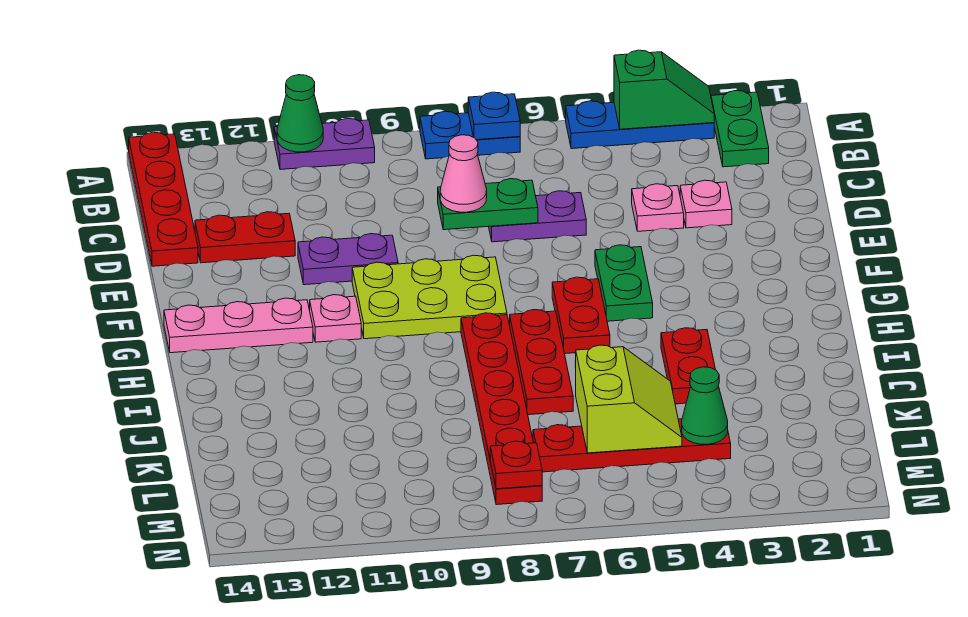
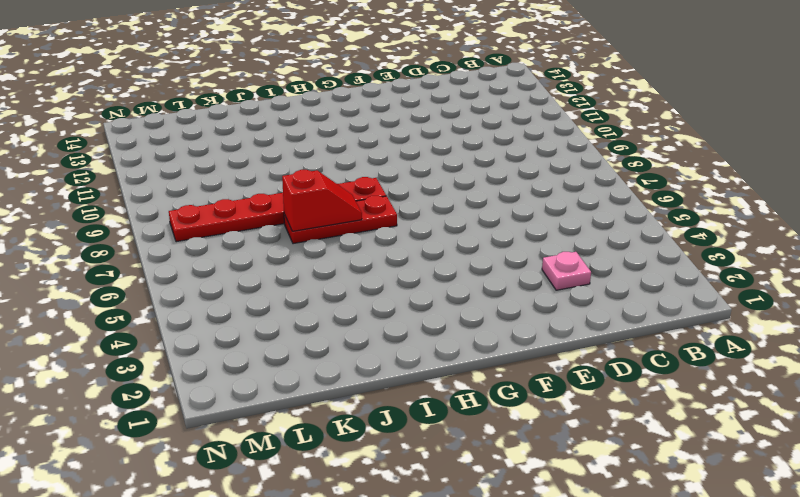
red slope I7:J7 level 2 top J -> none
none -> green plate A2:B2 level 1
none -> blue plate A3:A5 level 1
none -> blue plate A7:A8 level 1

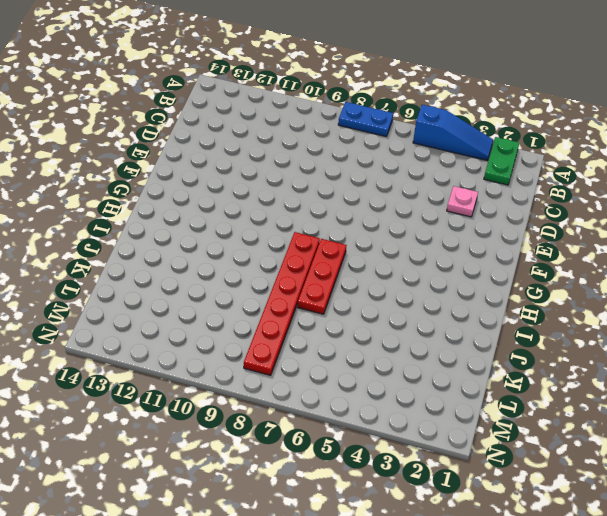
blue slope A3:A5 level 1 top 5 -> blue plate A3:A5 level 1
none -> purple plate A10:A11 level 1
none -> red plate A14:D14 level 1
none -> pink plate D4 level 1

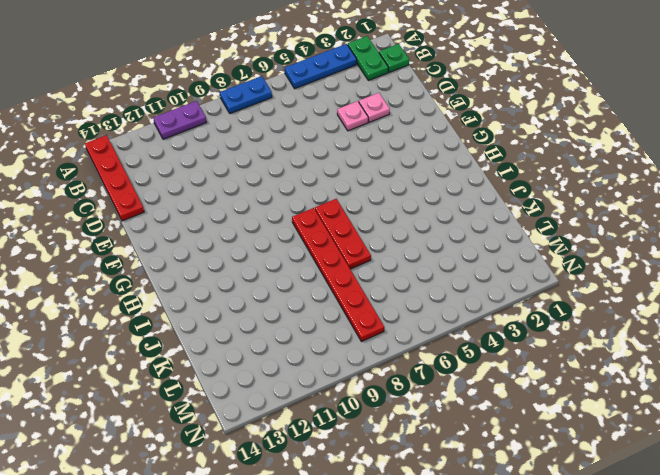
green plate B1 level 1 -> none
none -> purple plate D6:D7 level 1
none -> red plate D12:D13 level 1
none -> purple plate E10:E11 level 1

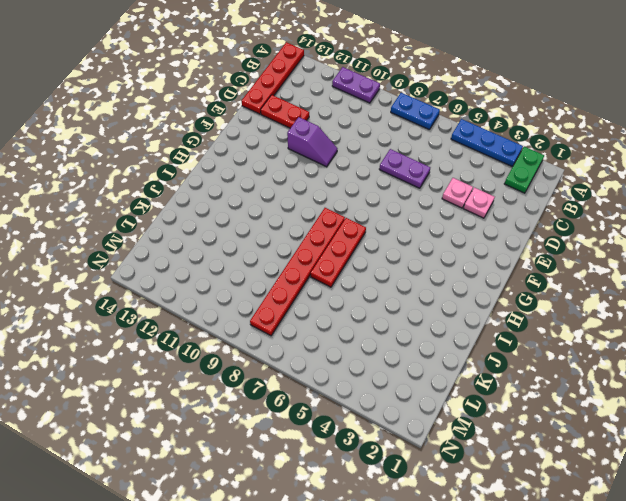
purple slope E10:E11 level 1 top 11 -> purple plate E10:E11 level 1
none -> green plate F5:G5 level 1
none -> lime plate F8:G10 level 1
none -> red plate G6:H6 level 1

